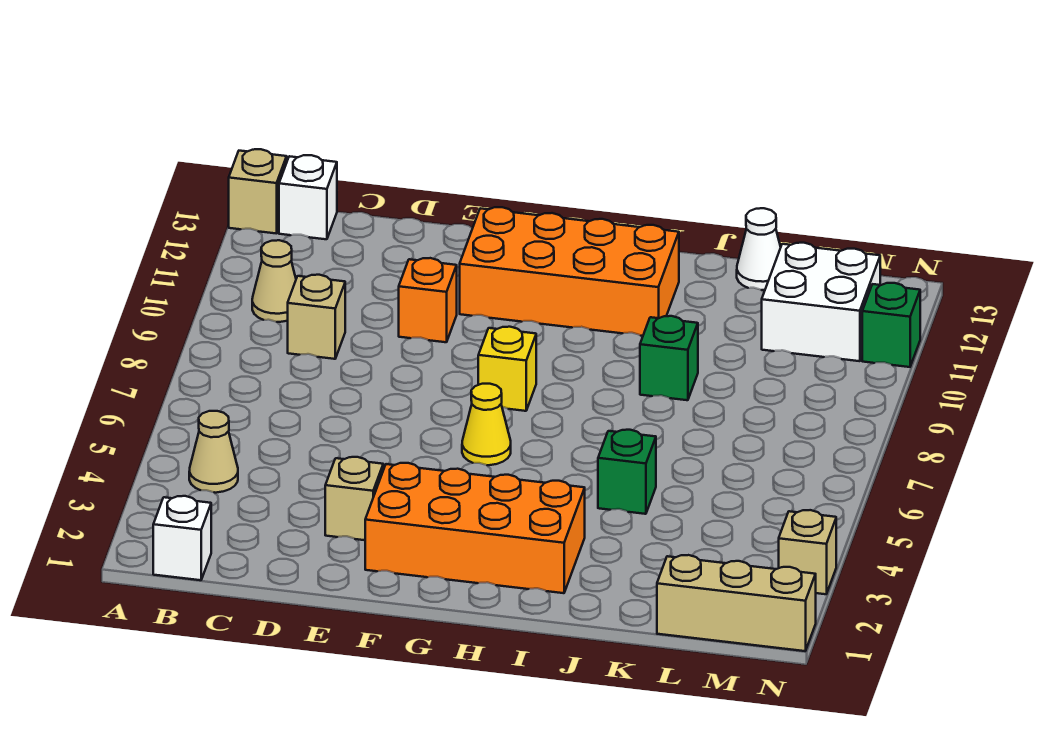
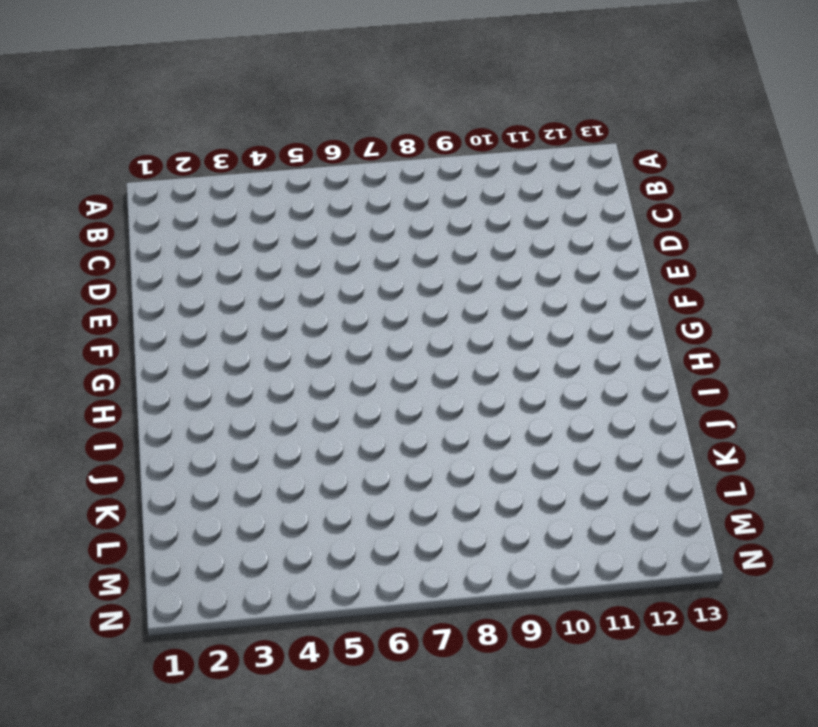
none -> tan brick A13 level 1
none -> white brick B1 level 1
none -> tan cone B4 level 1

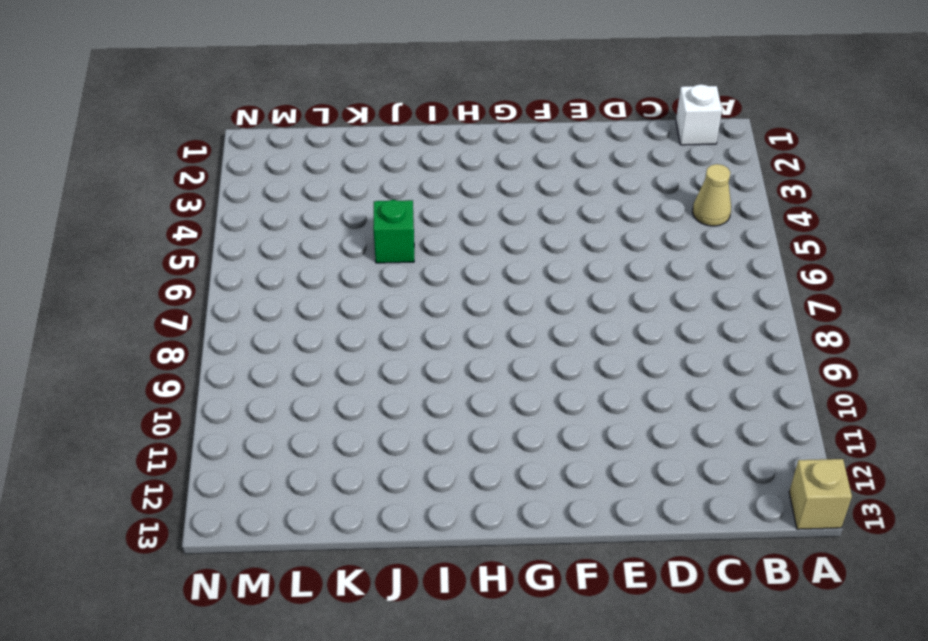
none -> tan cone B10 level 1
none -> white brick B13 level 1
none -> tan brick C9 level 1

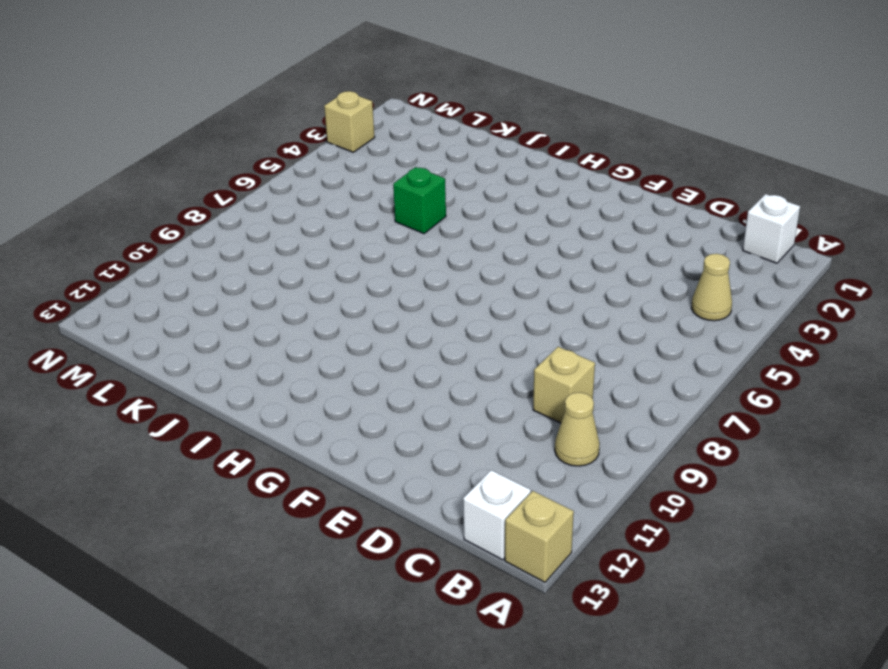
none -> tan brick E3 level 1
none -> orange brick E10 level 1
none -> orange brick F2:I3 level 1

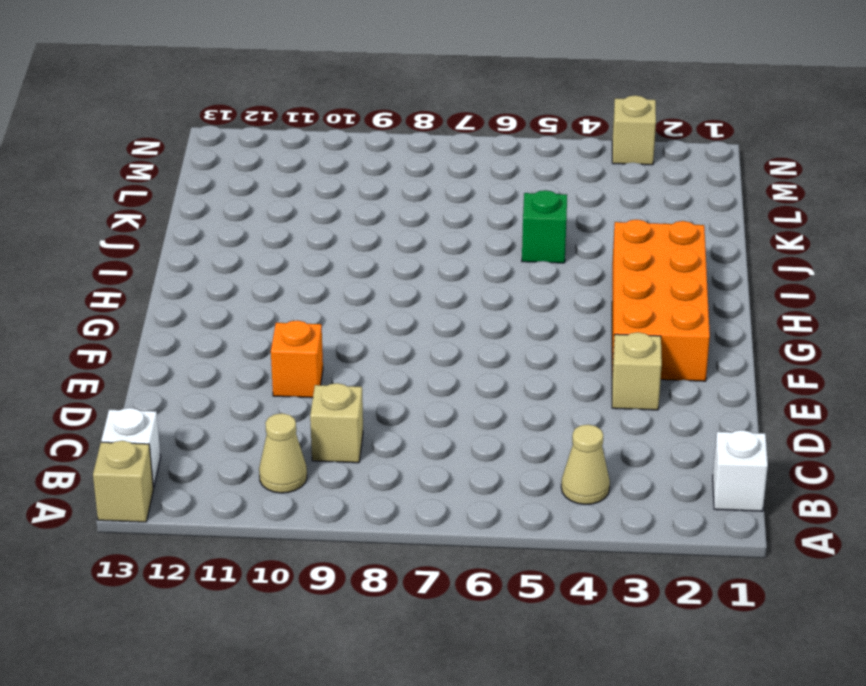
none -> orange brick F11:I12 level 1
none -> yellow cone G6 level 1
none -> yellow brick G8 level 1

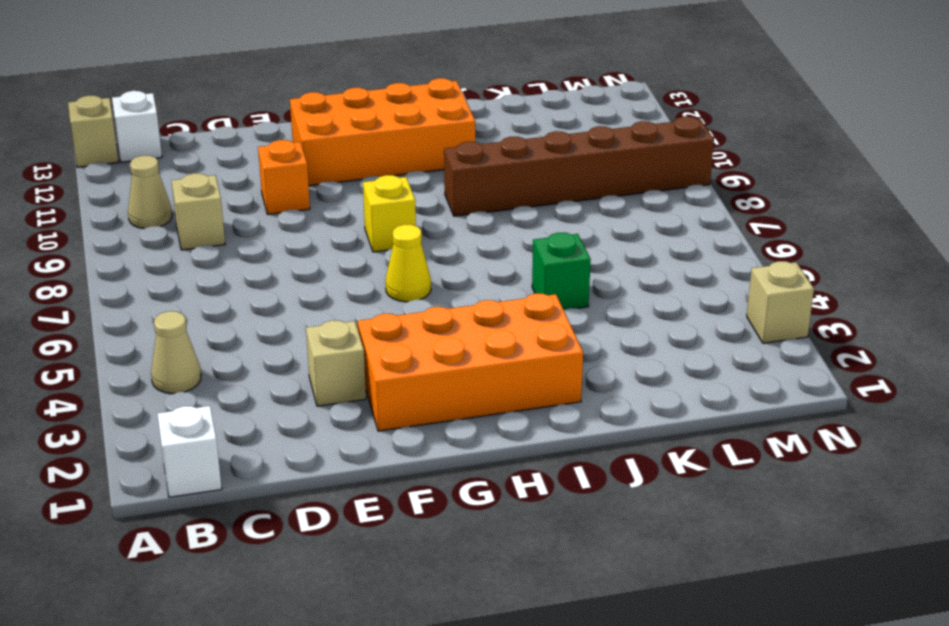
brown brick I9:N9 level 1 -> green brick J9 level 1
none -> white cone K13 level 1
none -> tan brick L1:N1 level 1
none -> white brick L11:M12 level 1

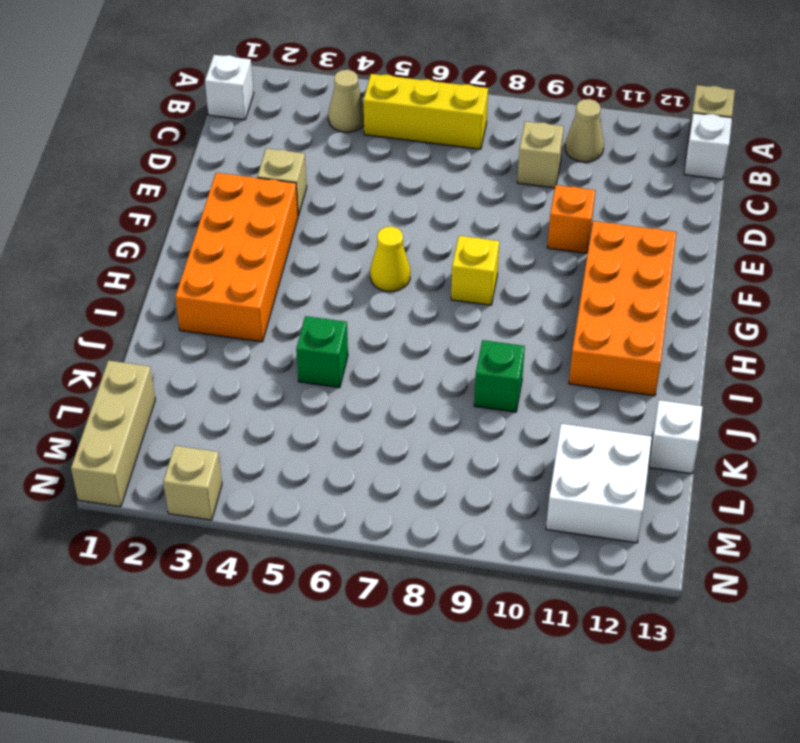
yellow brick B5:B7 level 1 -> none
white brick K13 level 1 -> white cone K13 level 1
none -> green brick N11 level 1

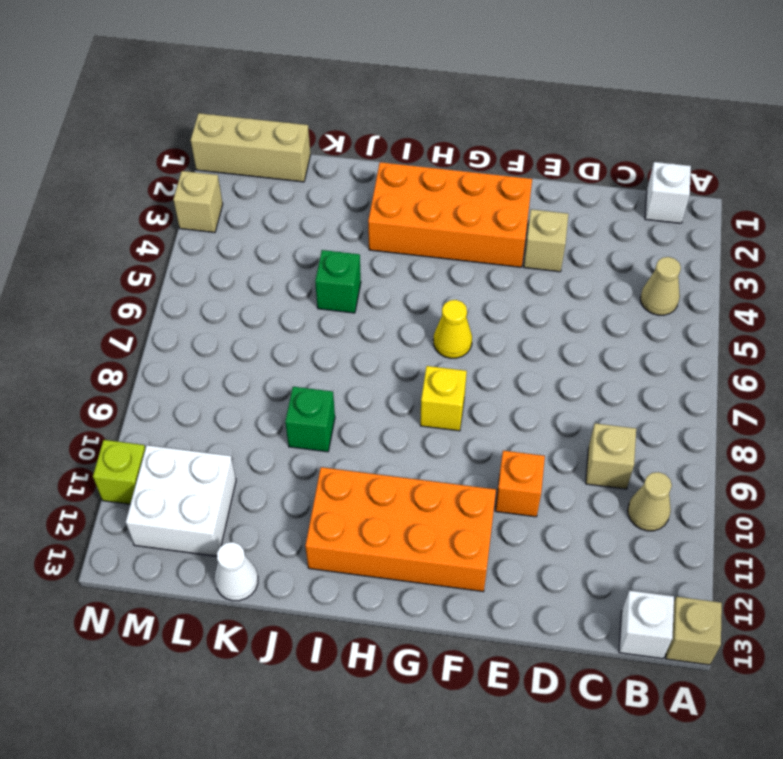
lime brick N11 level 1 -> green brick N11 level 1

